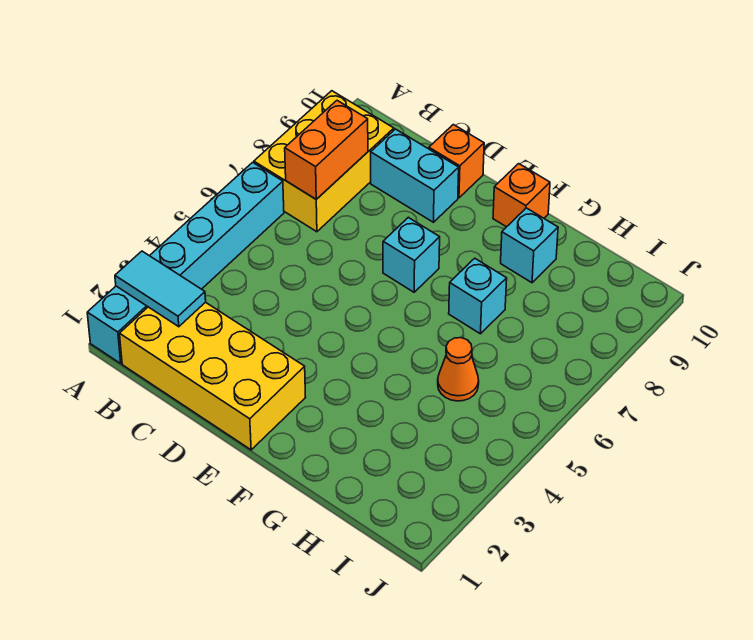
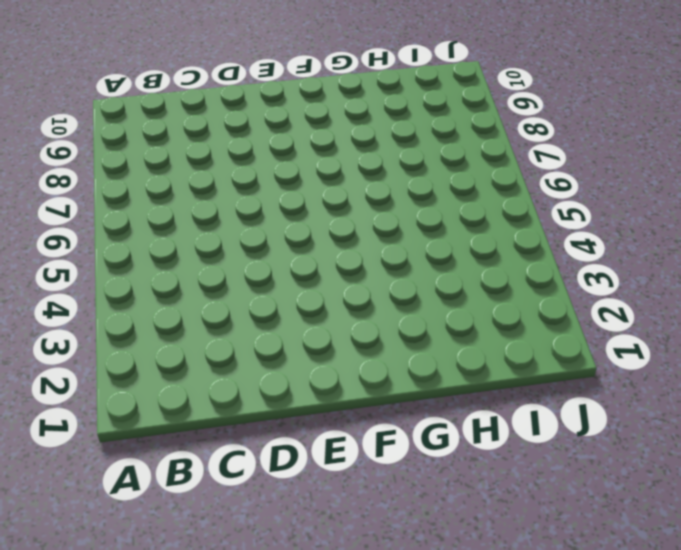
none -> cyan brick A1:A6 level 1
none -> yellow brick A7:B9 level 1
none -> yellow brick B1:E2 level 1

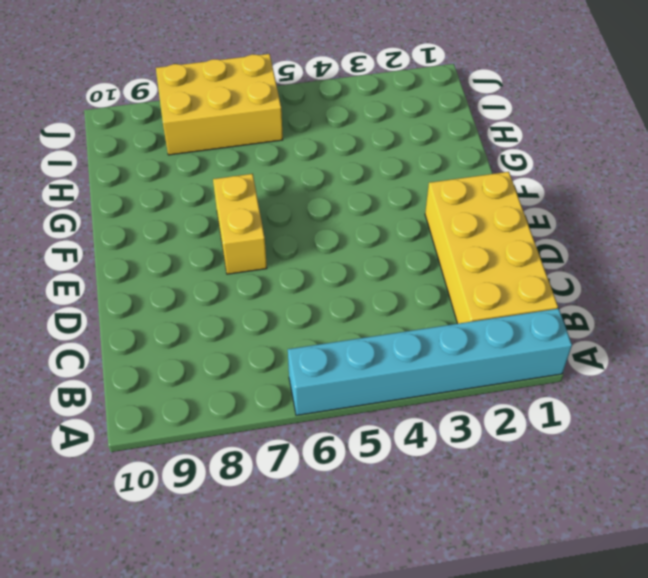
yellow brick E7:F7 level 1 -> cyan brick E7 level 1
yellow brick I6:J8 level 1 -> yellow brick A7:B9 level 1
none -> cyan brick C9:D9 level 1
none -> orange brick D10 level 1
none -> orange brick F10 level 1

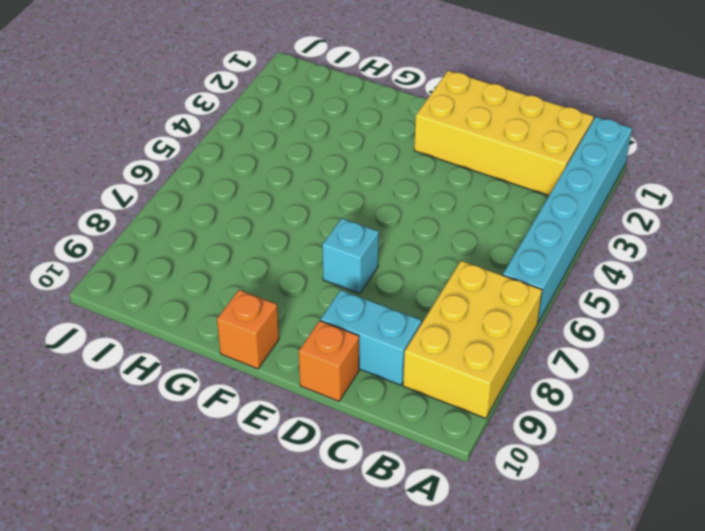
none -> cyan brick G7 level 1
none -> cyan brick G9 level 1
none -> orange cone H5 level 1

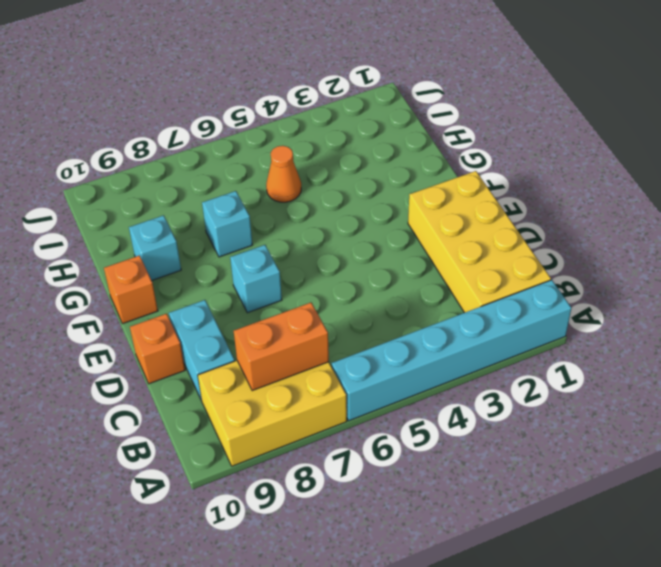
none -> cyan tile A2:B2 level 2

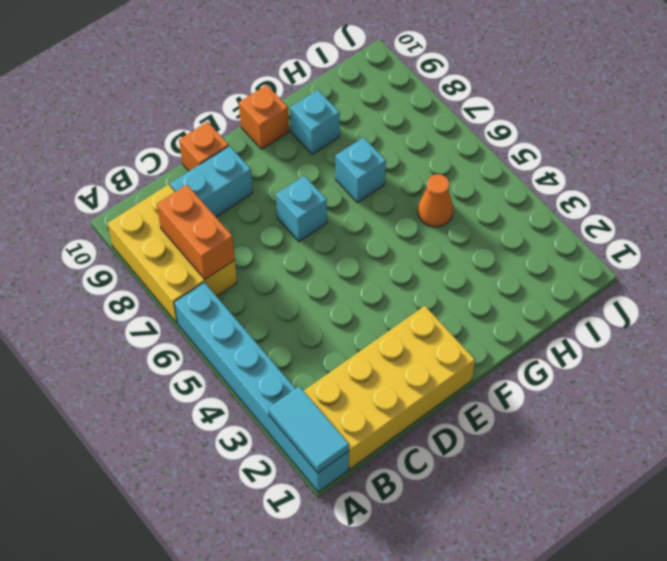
cyan tile A1:A2 level 2 -> cyan tile A2:B2 level 2

